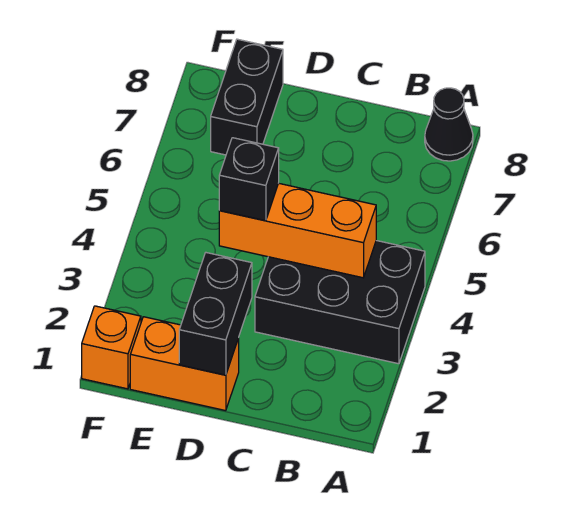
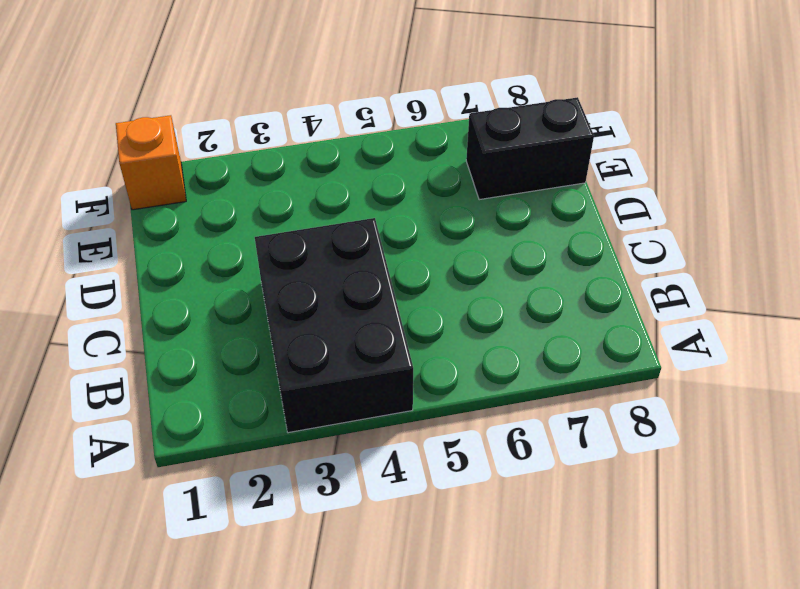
none -> black cone A8 level 1
none -> orange brick D1:E1 level 1

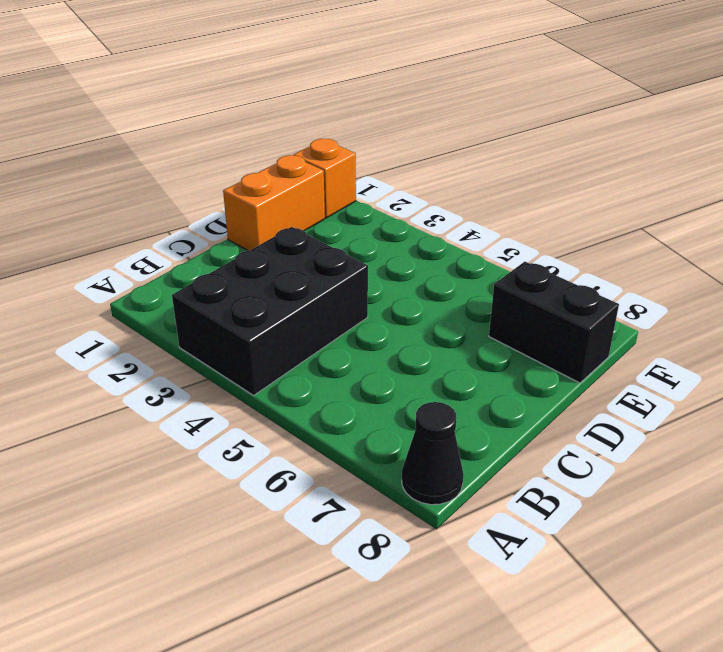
none -> orange brick B4:D4 level 2
none -> black brick D1:D2 level 2

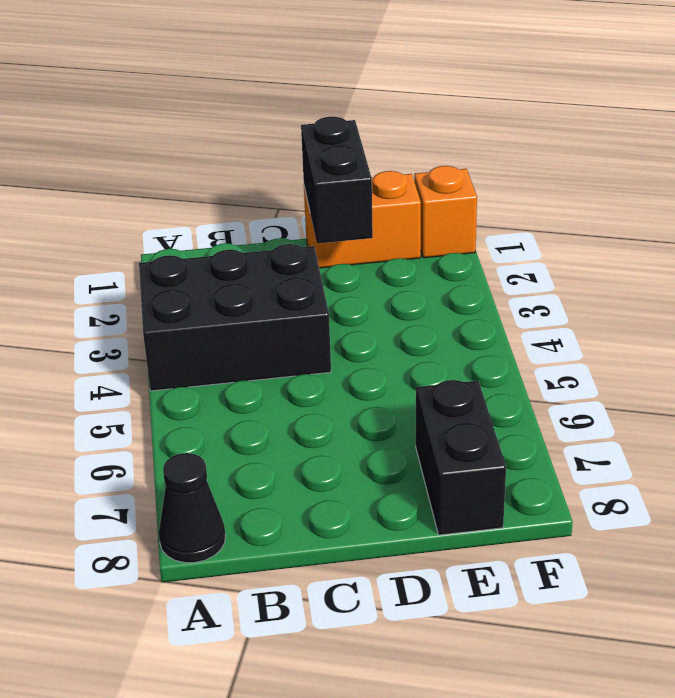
none -> orange brick B4:D4 level 2
none -> black brick D4 level 3

